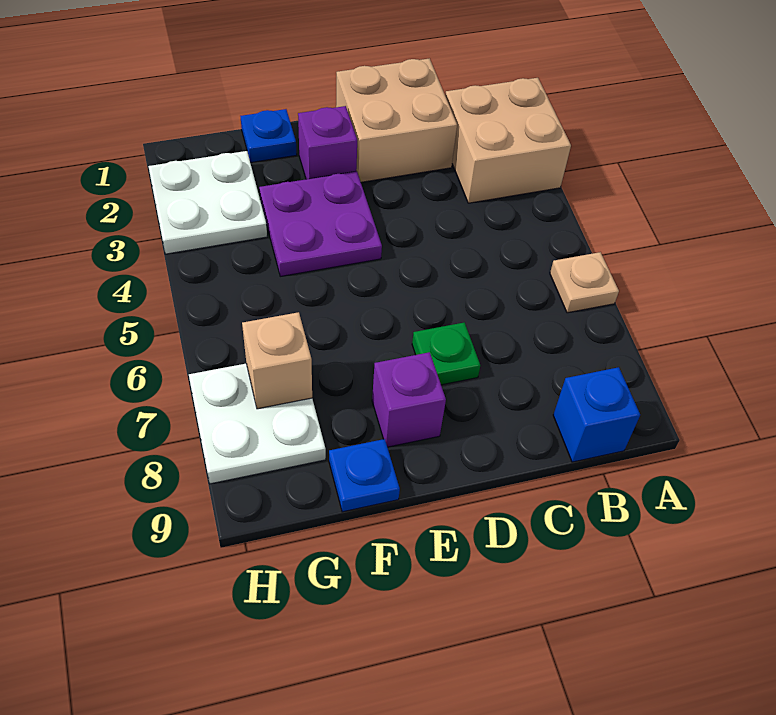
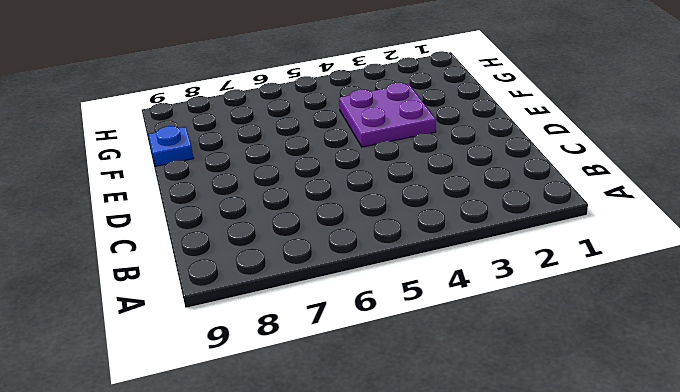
none -> tan brick A2:B3 level 1
none -> tan plate A6 level 1
none -> blue brick B9 level 1

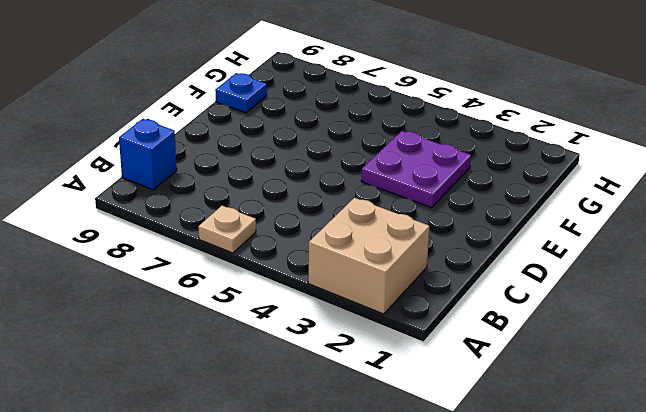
none -> tan brick C1:D2 level 1
none -> green plate D7 level 1
none -> purple brick E2 level 1

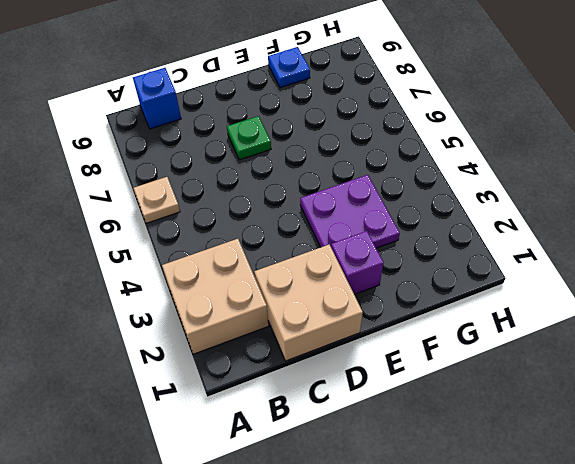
none -> purple brick E8 level 1
none -> blue plate F1 level 1
none -> white plate G2:H3 level 1

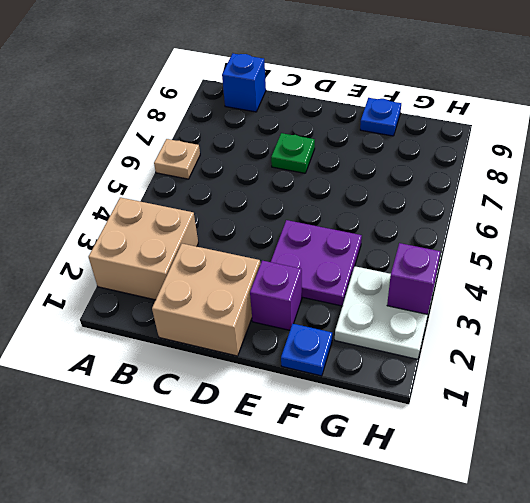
purple brick H3 level 2 -> purple brick E8 level 1
none -> white plate G7:H8 level 1
none -> tan brick G7 level 2

